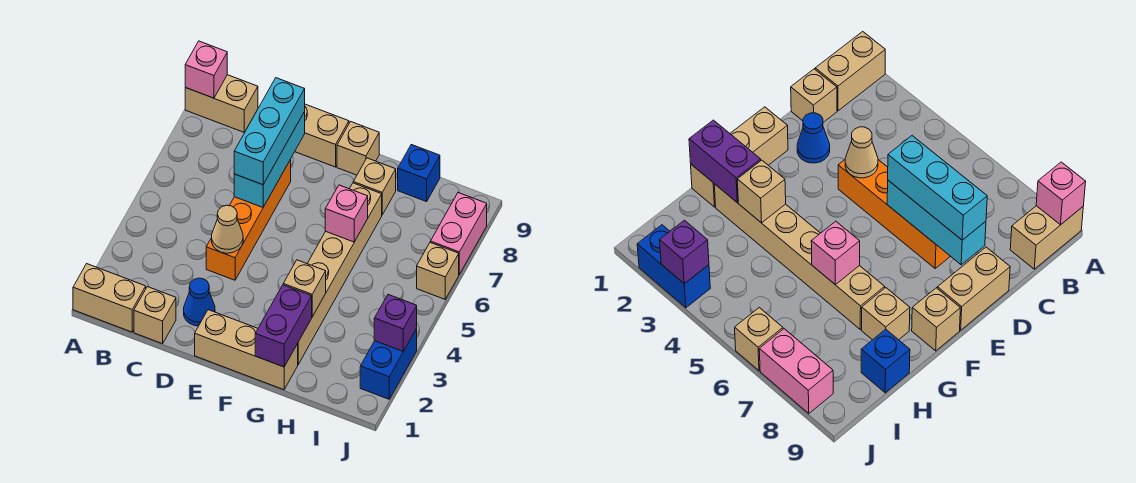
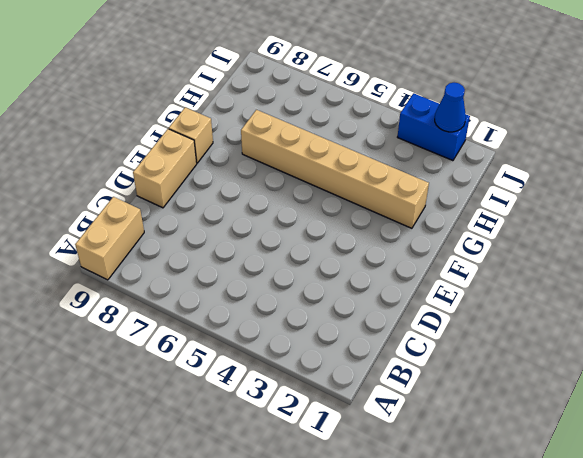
blue cone J2 level 2 -> blue cone D2 level 1
none -> tan brick A1:B1 level 1
none -> tan brick C1 level 1
none -> orange brick D4:D7 level 1

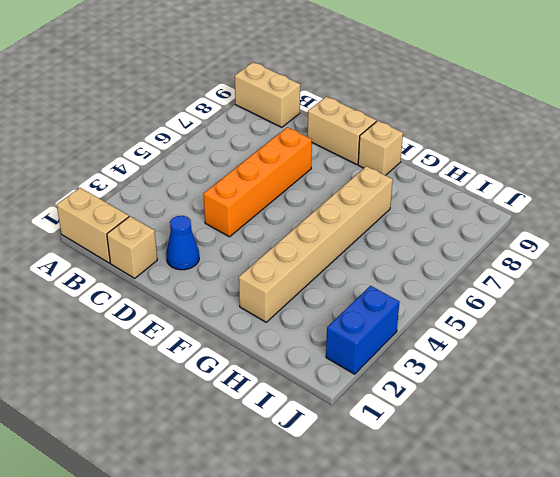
none -> tan brick E1:G1 level 1
none -> tan brick G8 level 1
none -> blue brick H9 level 1

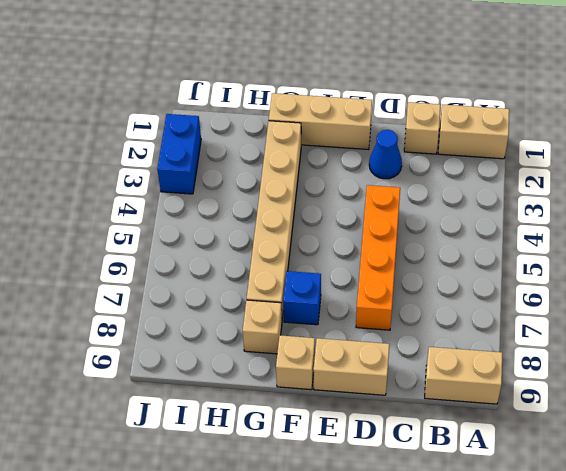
blue brick F7 level 1 -> blue brick H9 level 1
none -> tan brick J6 level 1
none -> pink brick J7:J8 level 1
none -> pink brick A9 level 2

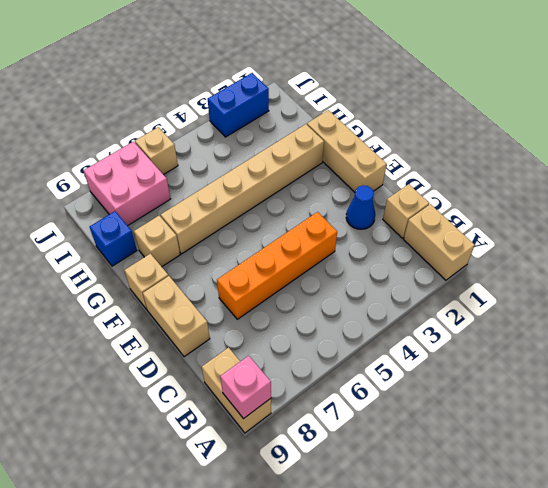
pink brick I7:J8 level 1 -> pink brick J7:J8 level 1
none -> tan cone D4 level 2
none -> cyan brick D6:D8 level 2
none -> purple brick G1:G2 level 2

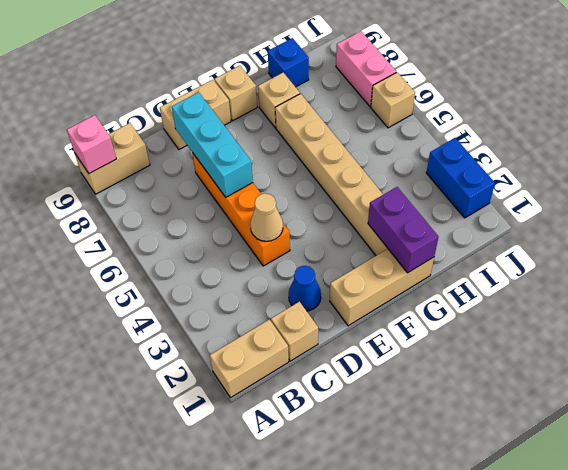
none -> tan brick G3 level 2
none -> pink brick G6 level 2
none -> purple brick J3 level 2

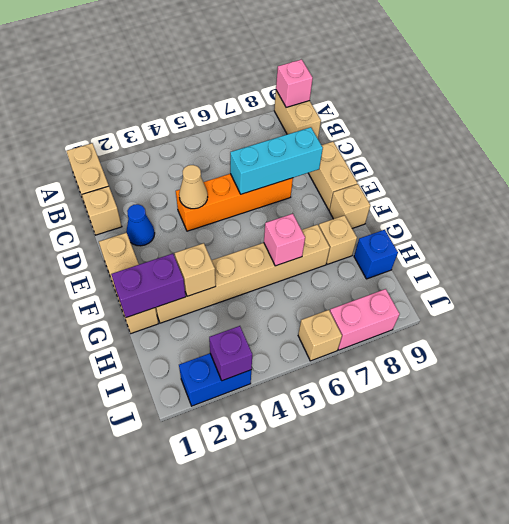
none -> cyan brick D6:D8 level 3

